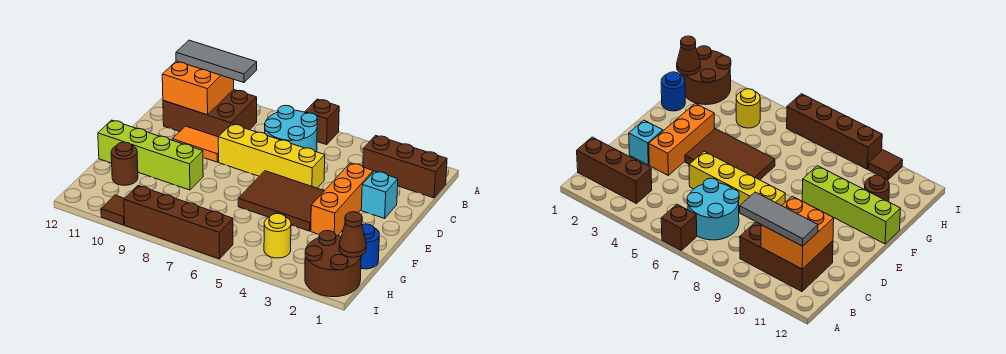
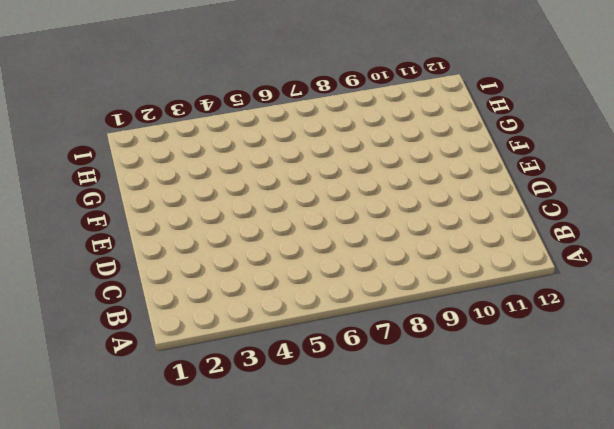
none -> brown brick A6 level 1
none -> brown brick B1:B3 level 1
none -> cyan round brick B6:C7 level 1

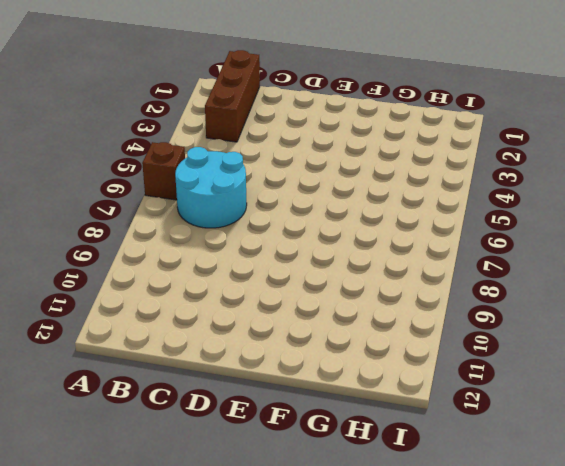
none -> brown brick B9:C11 level 1
none -> cyan brick D2 level 1
none -> orange brick D3:F3 level 1

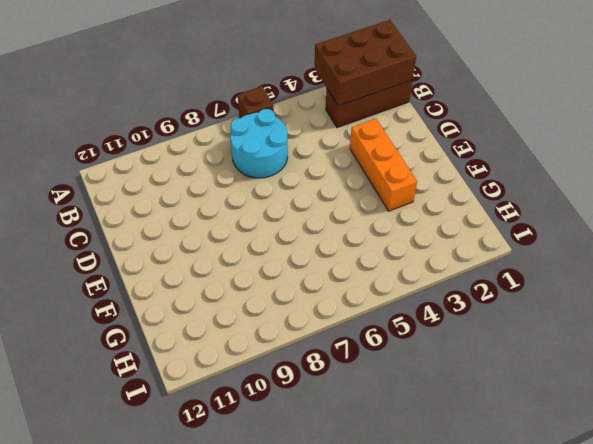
brown brick A1:B3 level 2 -> brown brick B9:C11 level 1
none -> cyan brick D2 level 1
none -> yellow brick D5:D8 level 1
none -> orange tile D9:D10 level 1

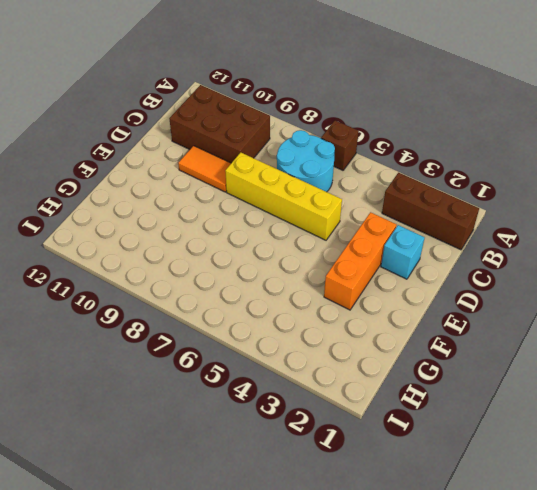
none -> brown tile E4:F6 level 1
none -> lime brick F9:F12 level 1
none -> blue round brick G1 level 1

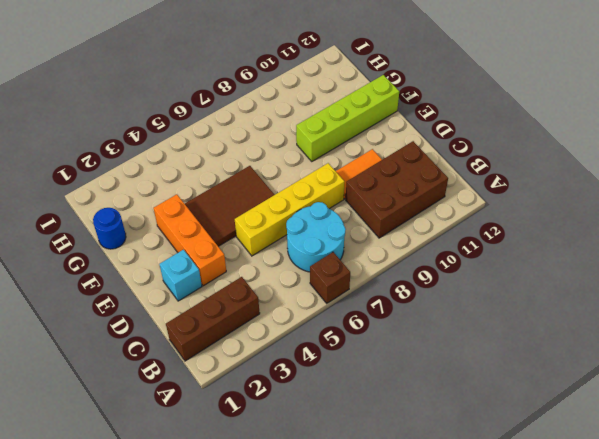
none -> brown round brick G11 level 1
none -> brown round brick H1:I2 level 1
none -> yellow round brick H4 level 1

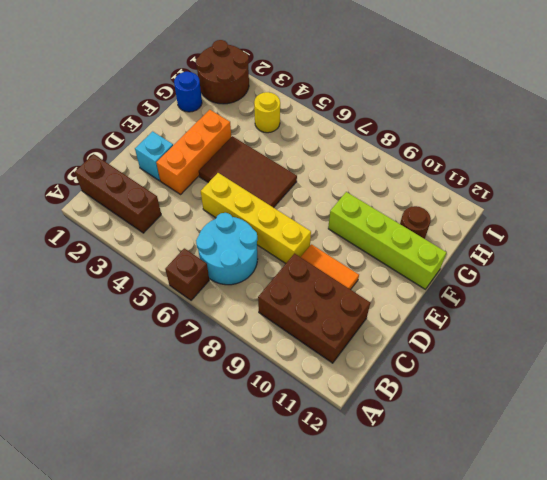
none -> brown brick I6:I9 level 1
none -> brown tile I10 level 1
none -> orange brick B10:C11 level 2

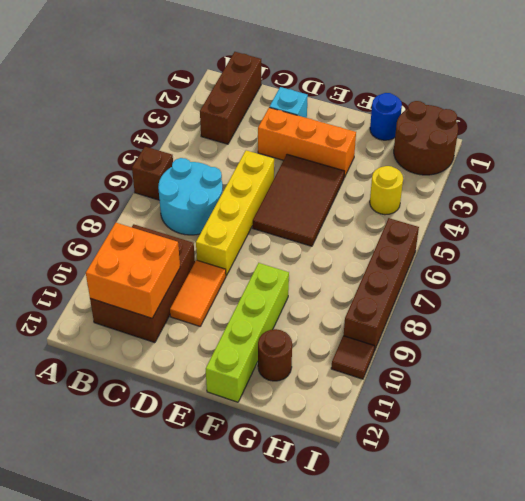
none -> brown cone H1 level 2
none -> grey tile B9:B11 level 3

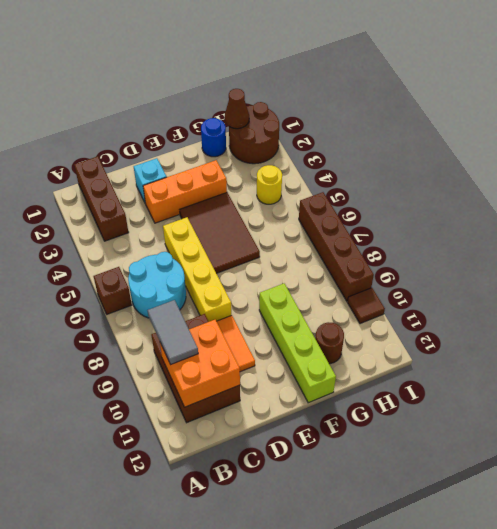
grey tile B9:B10 level 3 -> grey tile B9:B11 level 3

